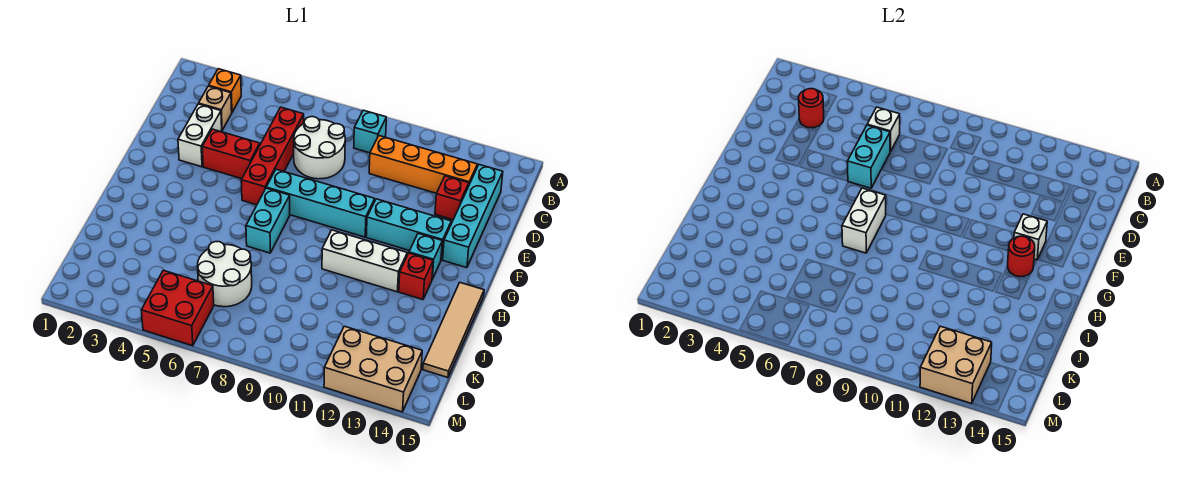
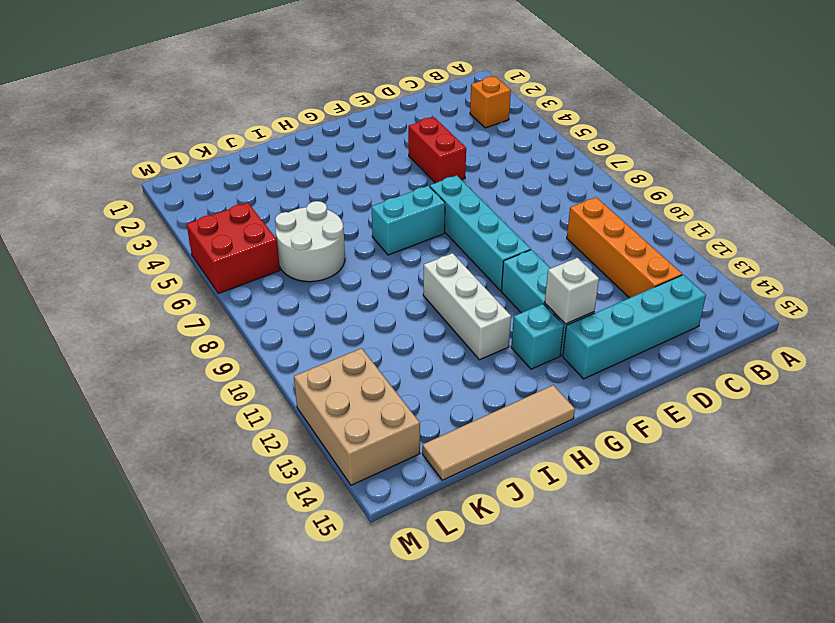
none -> cyan brick B9 level 1
none -> tan brick C3 level 1
none -> red brick C6:F6 level 1

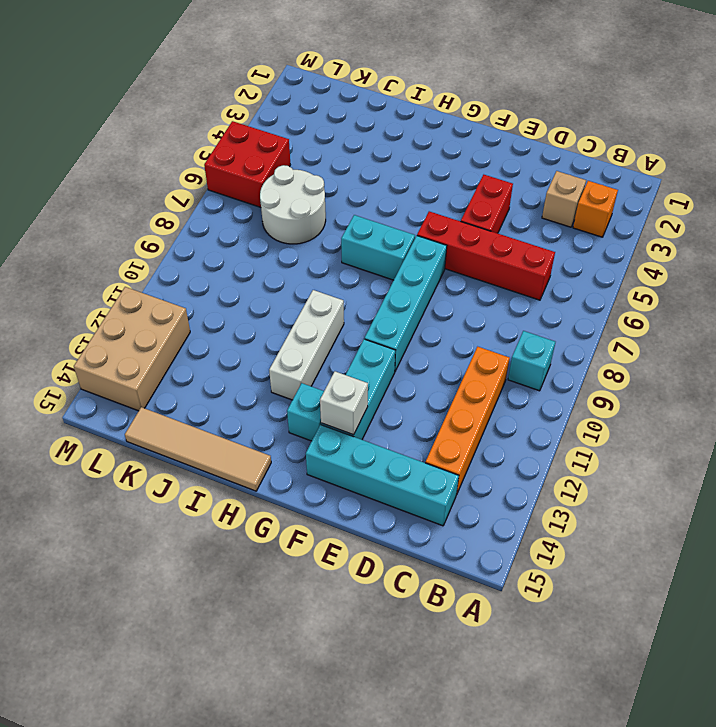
none -> white round brick C7:D8 level 1
none -> white brick D3:E3 level 1
none -> red brick D13 level 1

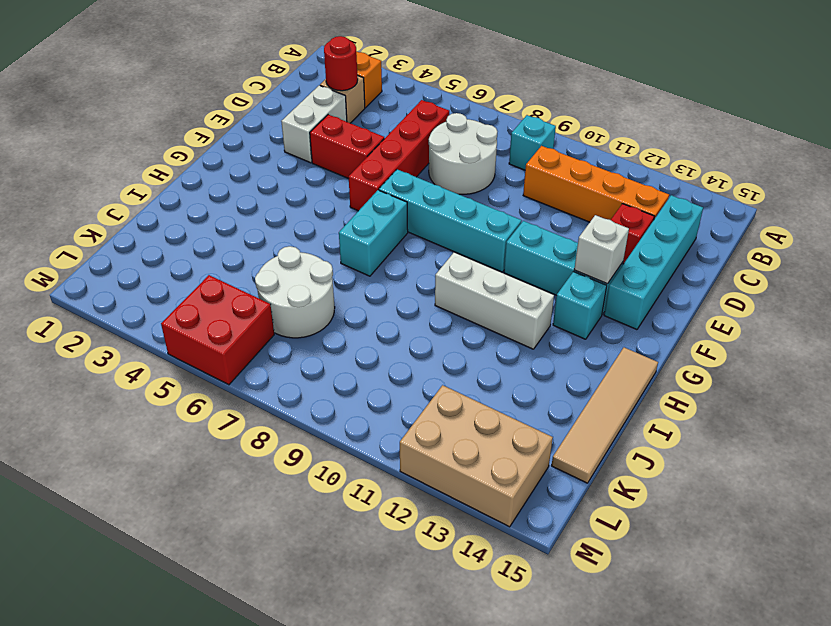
none -> red brick H13 level 1
none -> white brick C6 level 2
none -> cyan brick D6:E6 level 2

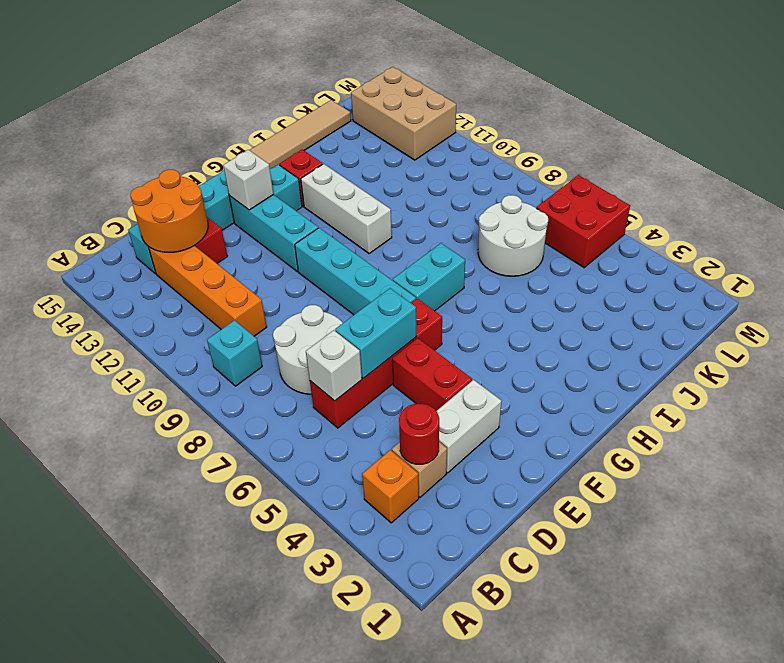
orange round brick C13:D14 level 2 -> none
none -> white brick G7:H7 level 2
none -> red round brick G13 level 2
none -> tan brick L12:M13 level 2

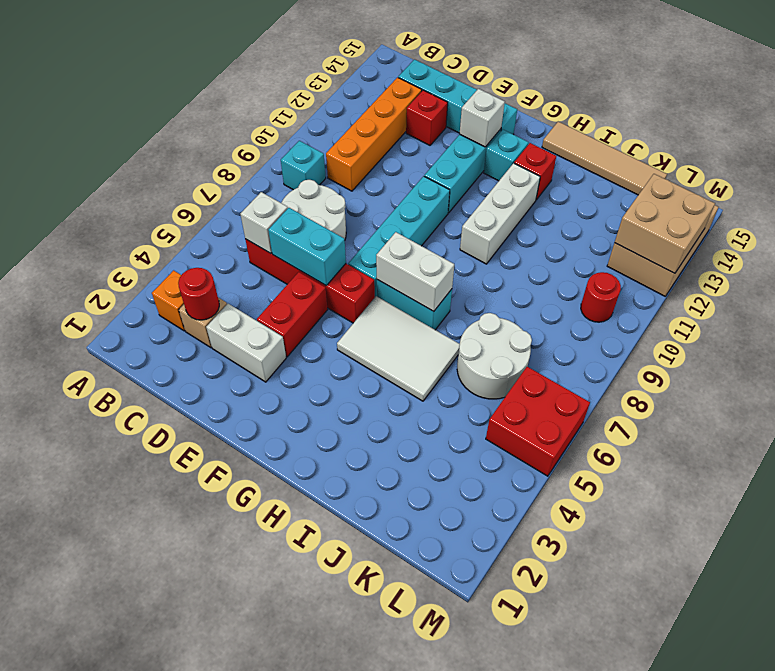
white tile G5:I6 level 1 -> none
red round brick L10 level 1 -> red round brick G13 level 2

